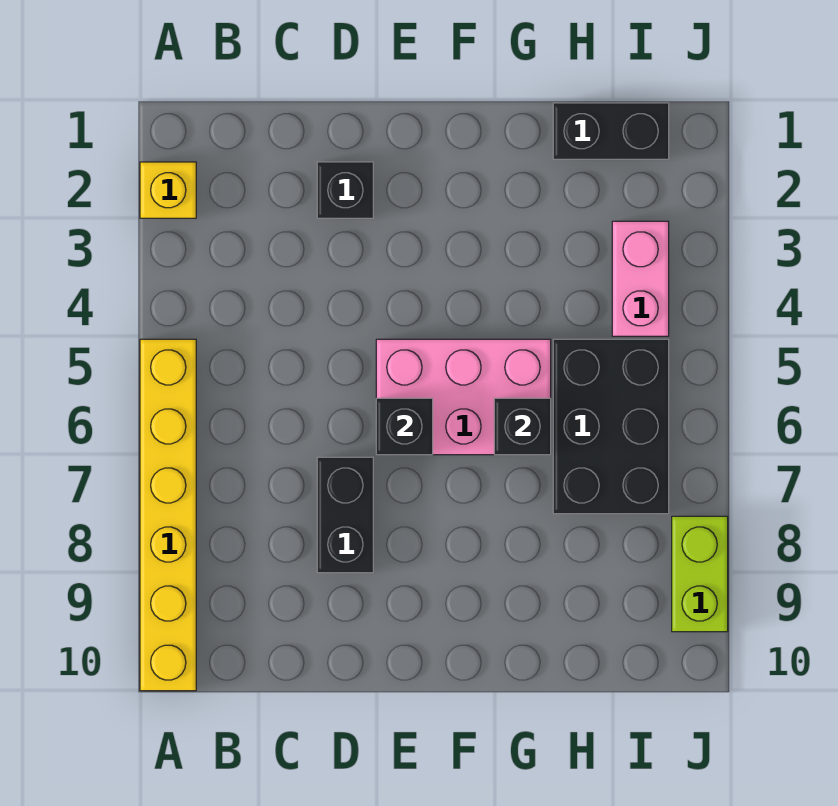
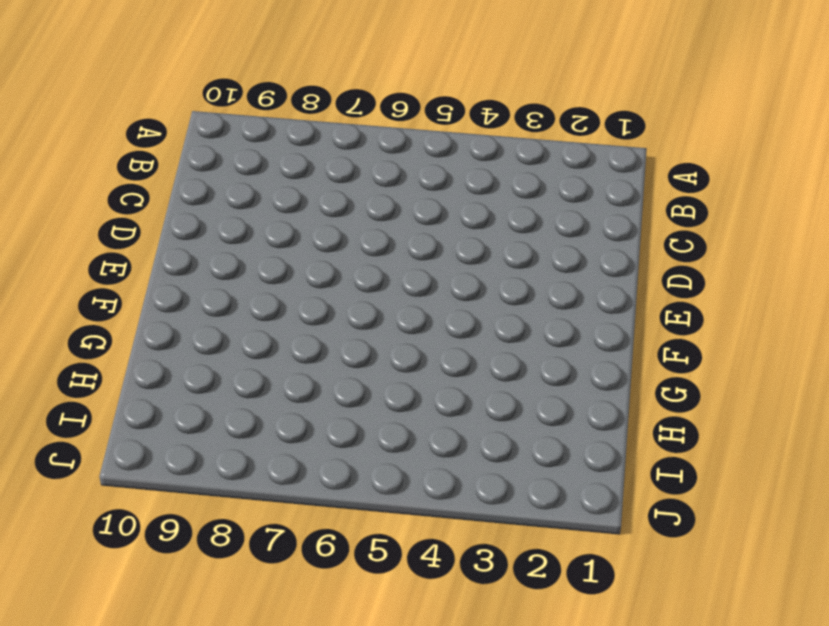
none -> yellow brick A2 level 1
none -> yellow brick A5:A10 level 1

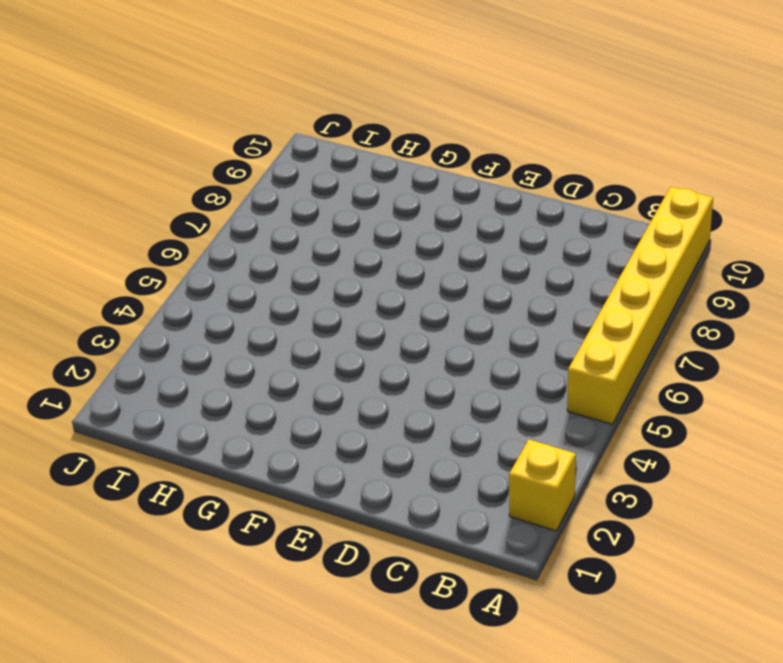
none -> black brick D2 level 1
none -> black brick D7:D8 level 1

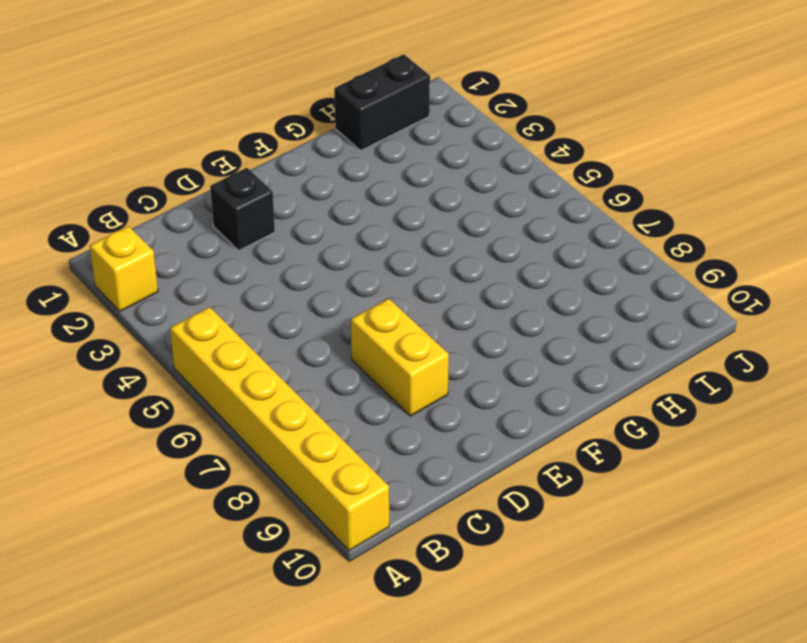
yellow brick D7:D8 level 1 -> black brick D7:D8 level 1
none -> pink brick E5:G6 level 1
none -> black brick H5:I7 level 1

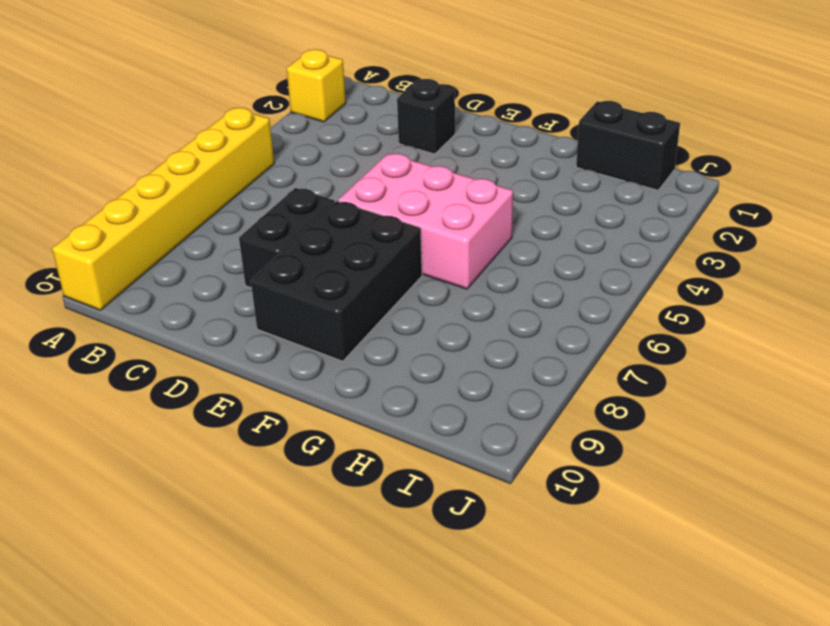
black brick E7:F9 level 1 -> black brick H5:I7 level 1
none -> pink brick I3:I4 level 1
none -> lime brick J8:J9 level 1

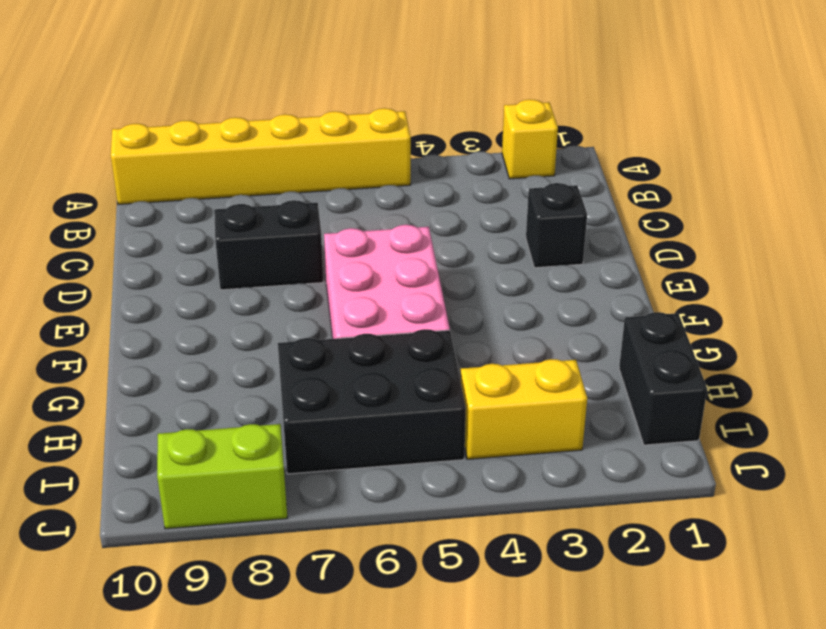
yellow brick I3:I4 level 1 -> pink brick I3:I4 level 1
none -> black brick E6 level 2
none -> black brick G6 level 2

